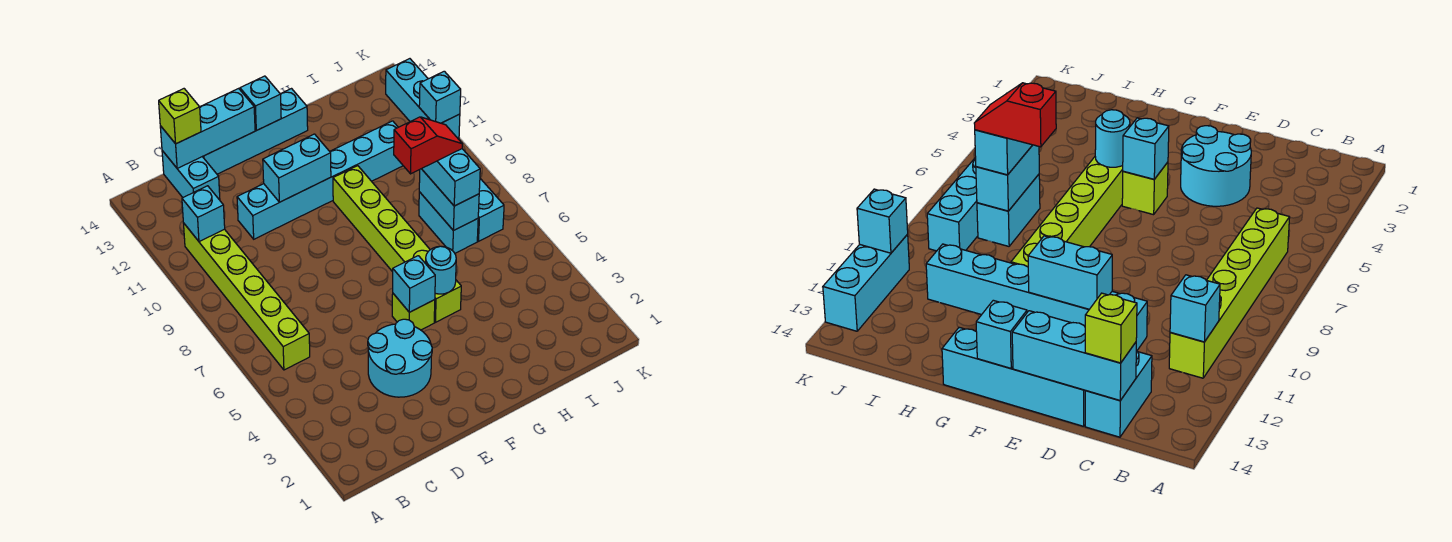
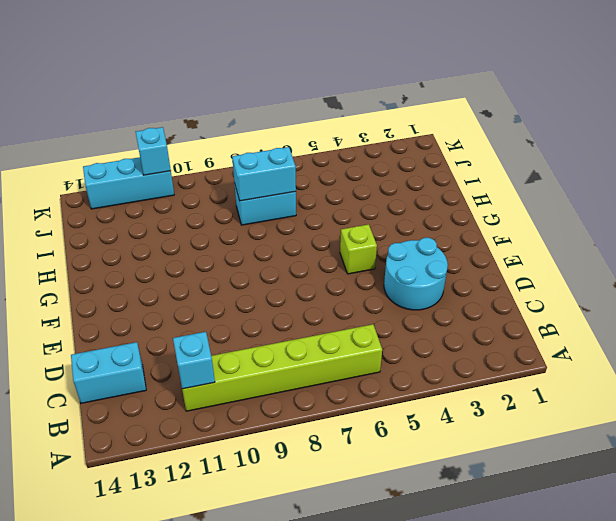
none -> cyan brick D11:I11 level 1
none -> cyan brick D14:G14 level 1
none -> lime brick G5:G10 level 1

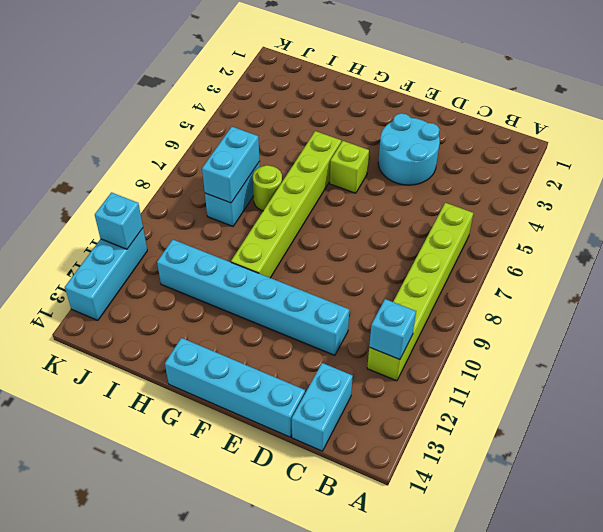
lime round brick H7 level 1 -> none
none -> cyan brick J7:J9 level 1
none -> cyan brick C14:E14 level 2
none -> cyan brick E11:F11 level 2

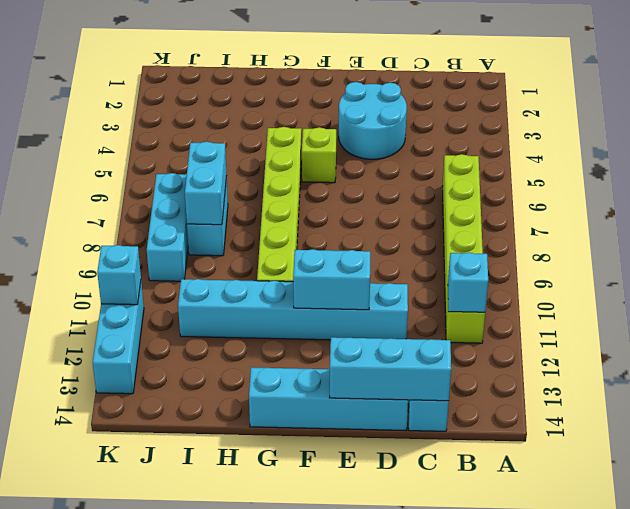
none -> cyan brick F5 level 2
none -> cyan brick F14 level 2
none -> cyan round brick G5 level 2

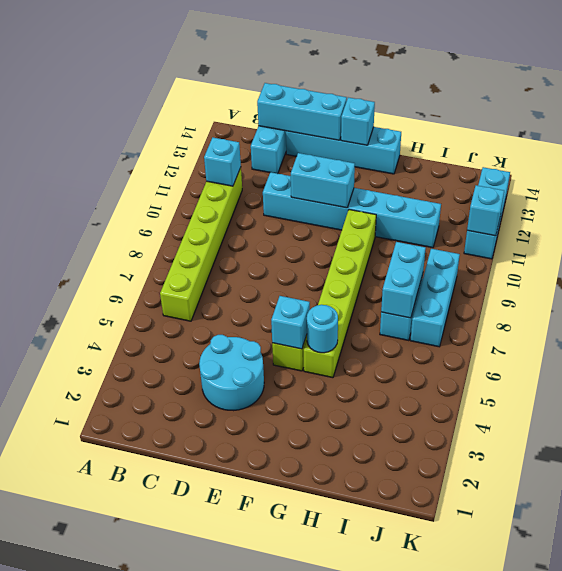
none -> lime brick C14 level 3
none -> cyan brick I7:I8 level 3
none -> red slope H8:I8 level 4 top H

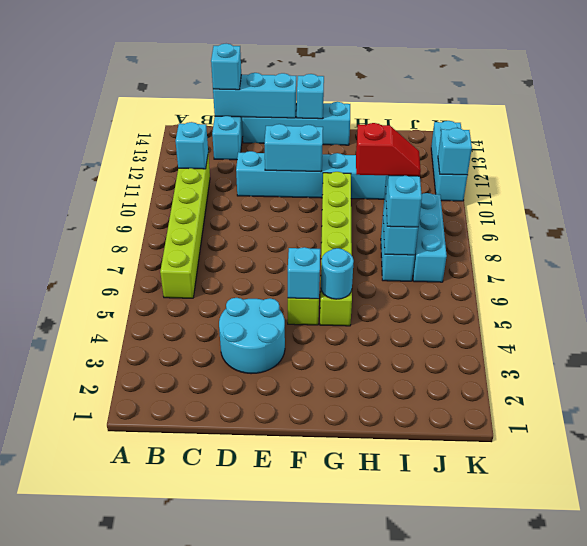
cyan brick C14 level 3 -> lime brick C14 level 3

